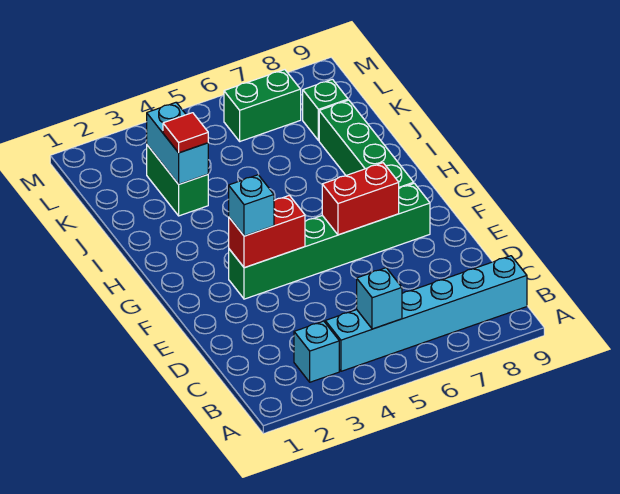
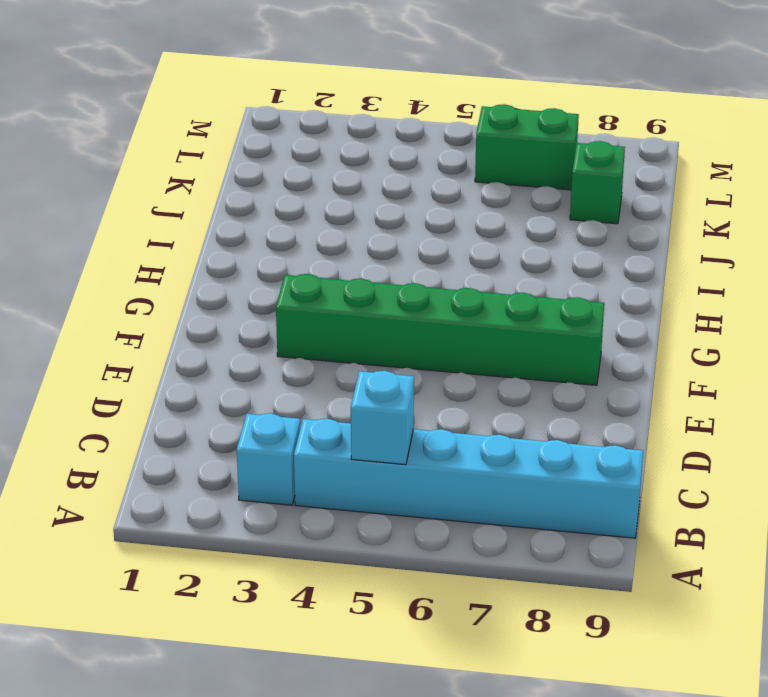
none -> green brick G8:J8 level 1
none -> green brick J3:K3 level 1
none -> red brick F3:F4 level 2

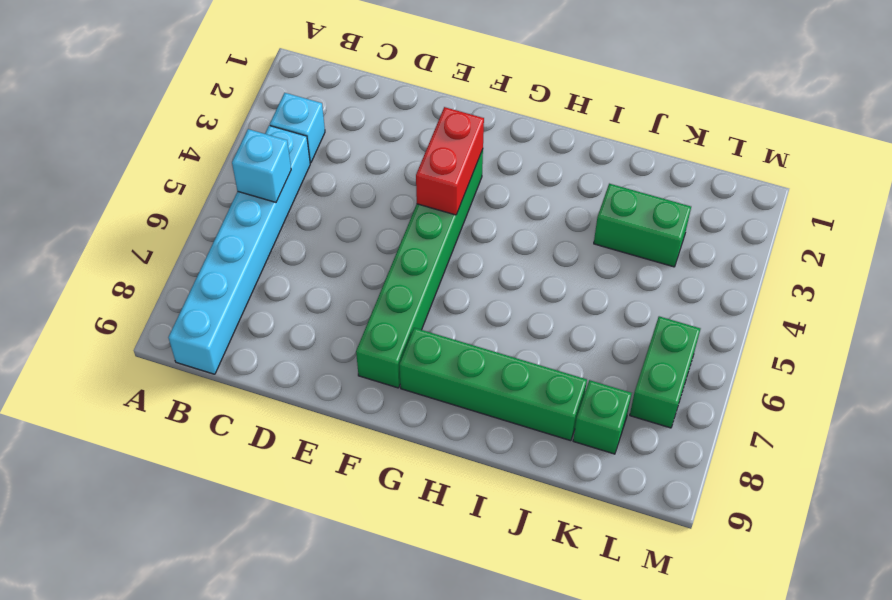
none -> red brick F6:F7 level 2
none -> cyan brick J3:K3 level 2
none -> cyan brick F3 level 3

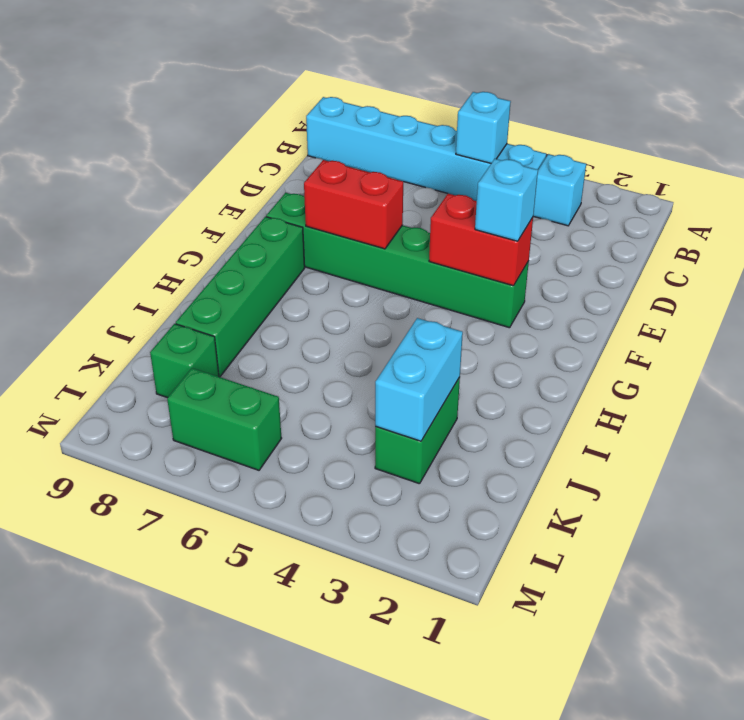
none -> red tile J3 level 3

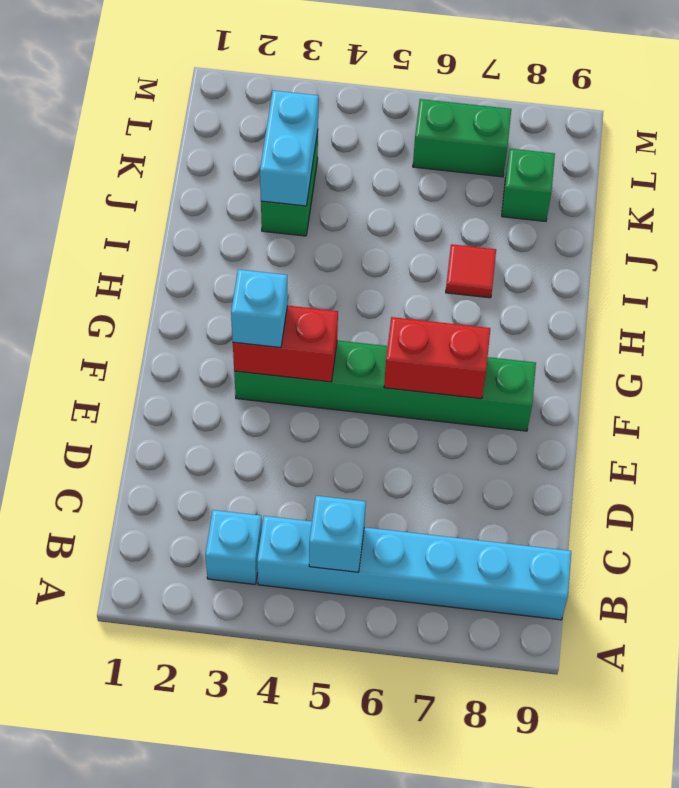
red tile I7 level 1 -> red tile J3 level 3
none -> green brick G8:J8 level 1

